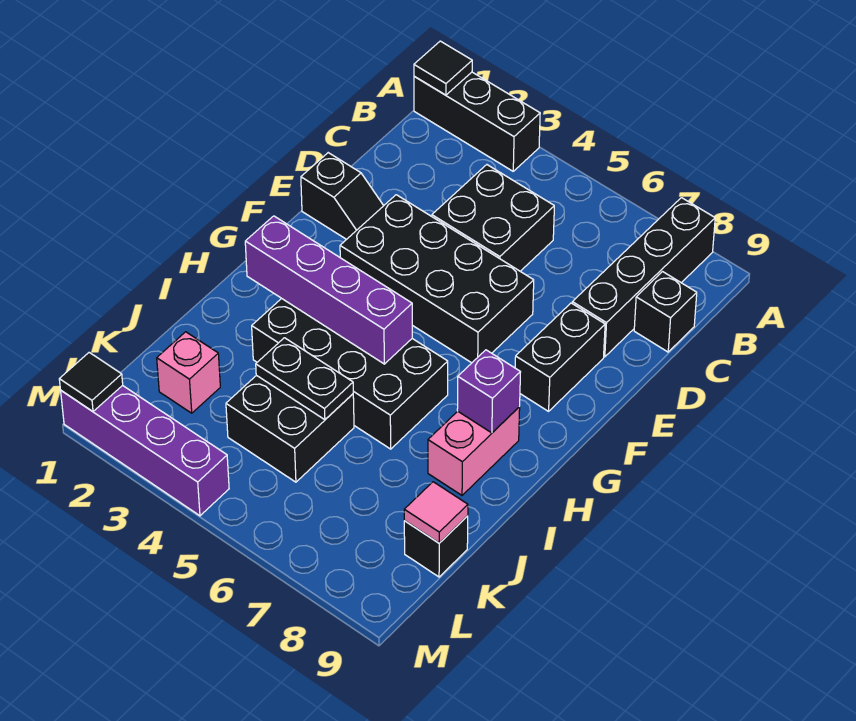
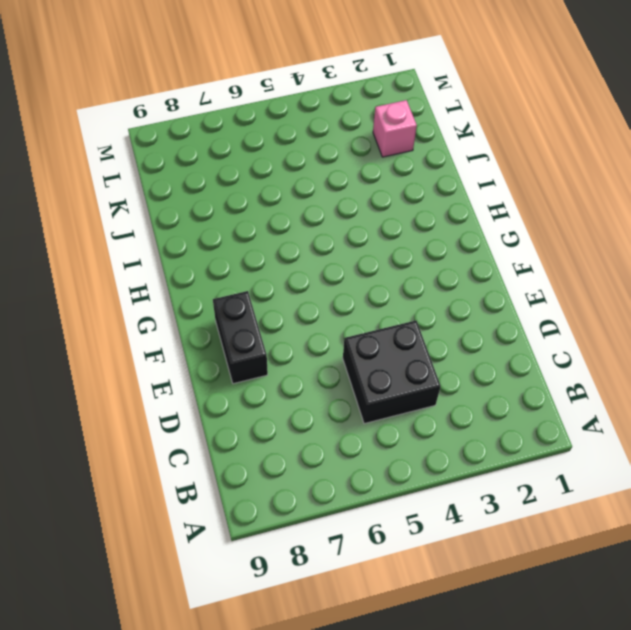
none -> black brick A1:A3 level 1
none -> black brick A8:D8 level 1
none -> black brick C9 level 1

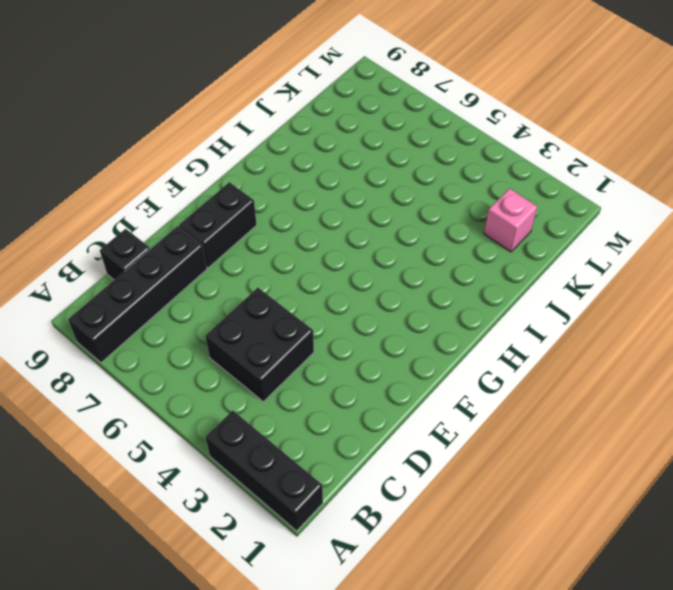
none -> black slope E1:E2 level 1 top 1
none -> black brick E3:F6 level 1
none -> black brick H3:I6 level 1

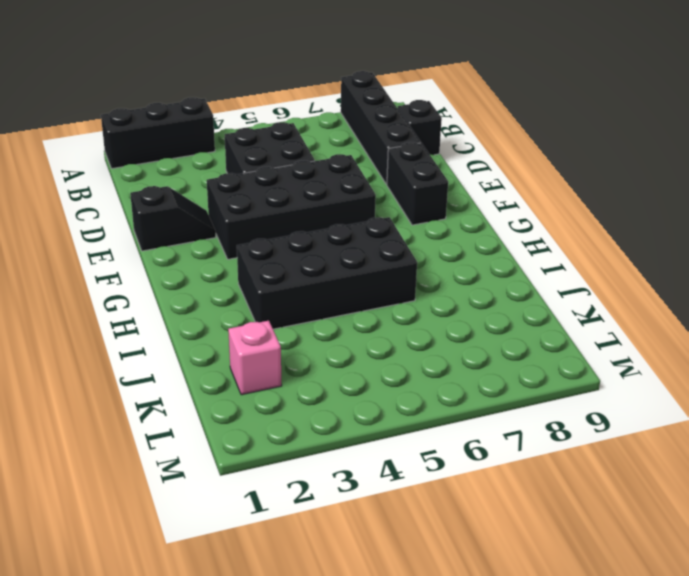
none -> pink brick H8:I8 level 1
none -> black brick J4:K5 level 1
none -> black brick K9 level 1

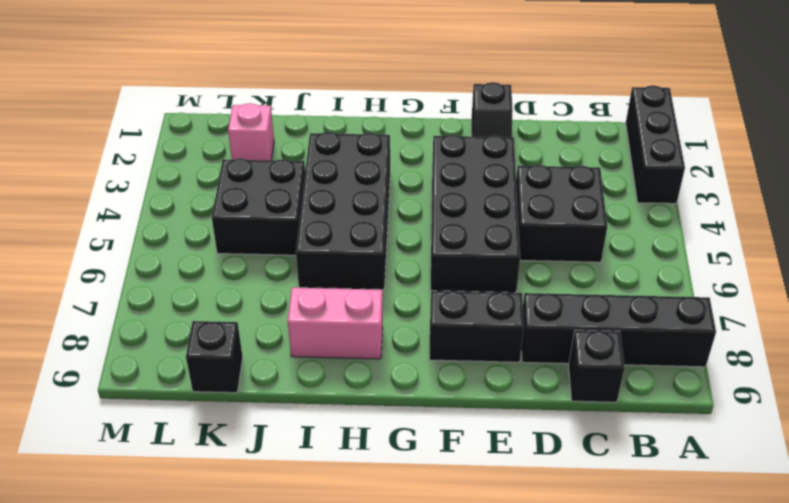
none -> purple brick M1:M4 level 1
none -> black tile A1 level 2
none -> purple brick H2:H5 level 2

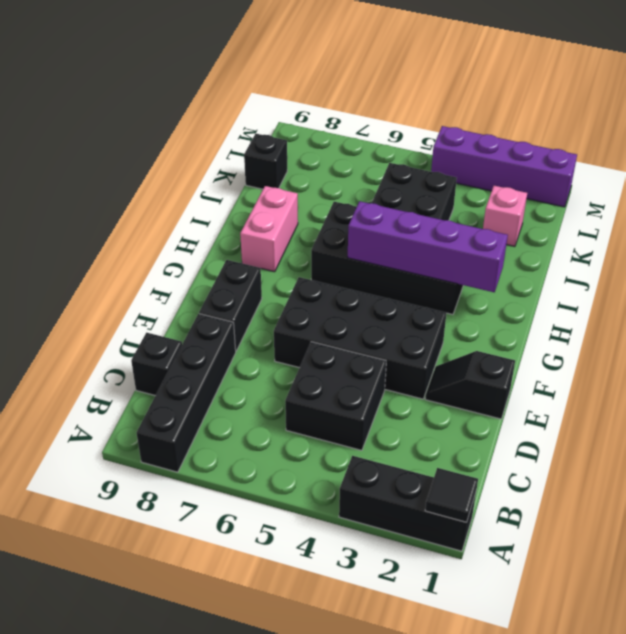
none -> purple brick H8 level 2
none -> black plate J4:J5 level 2
none -> pink tile K9 level 2

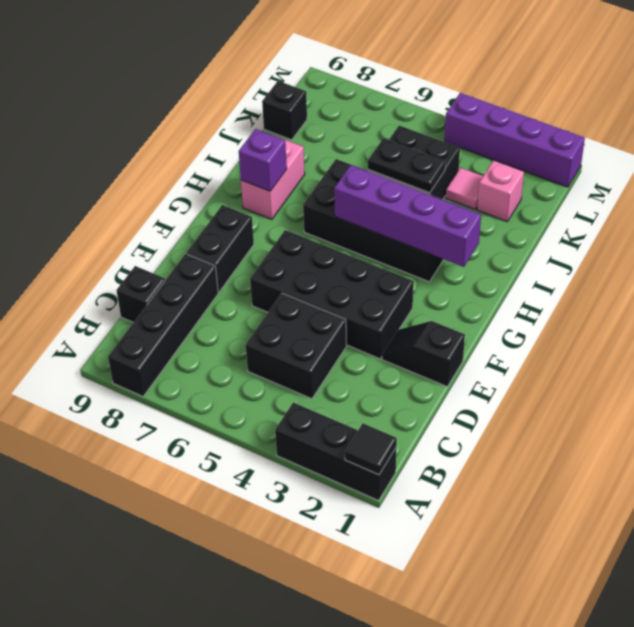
pink tile K3 level 1 -> pink tile K9 level 2
none -> black tile M1 level 2

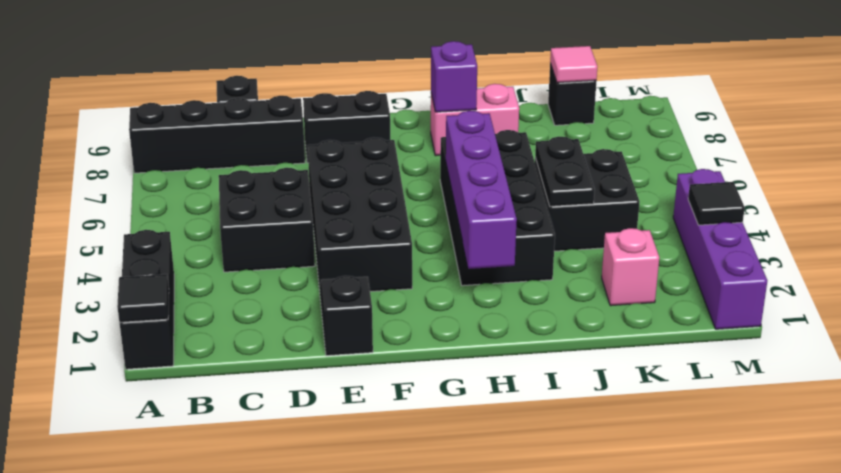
black tile M3 level 2 -> black tile M1 level 2

